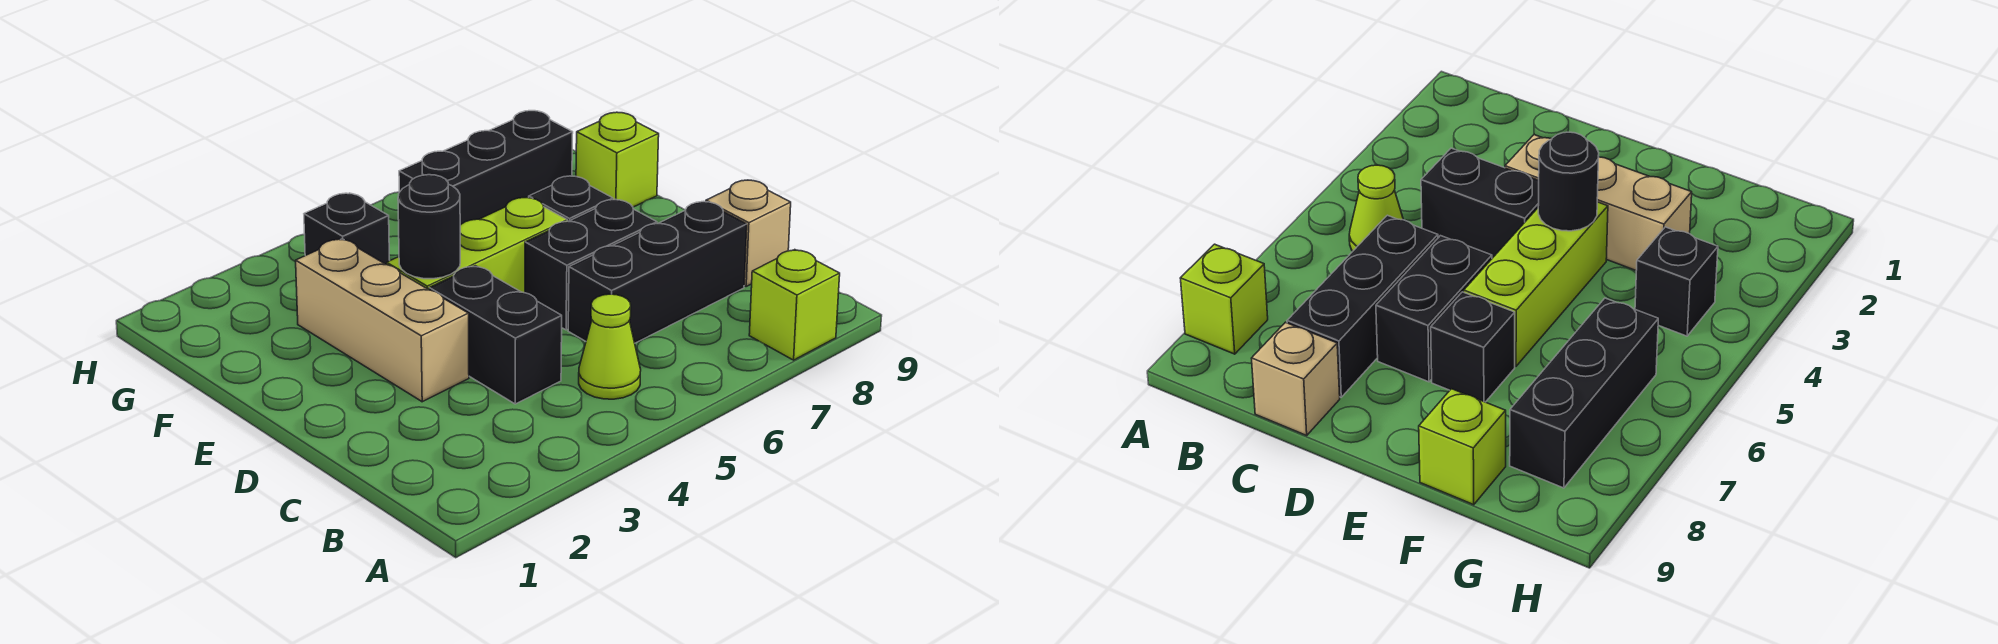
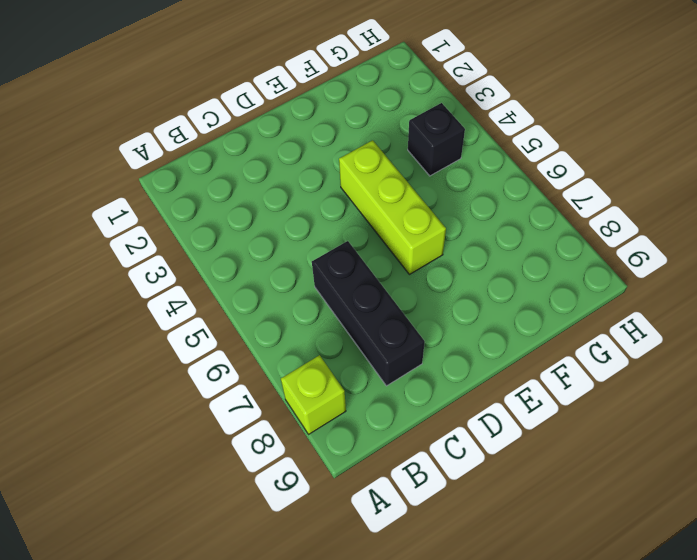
none -> lime cone B5 level 1
none -> black brick C4:D4 level 1
none -> tan brick C9 level 1

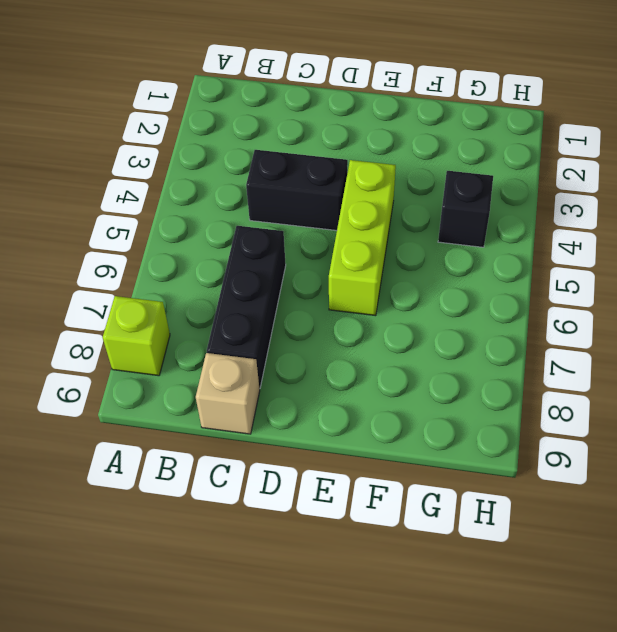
none -> lime cone B5 level 1
none -> tan brick D3:F3 level 1
none -> black brick D6:D7 level 1

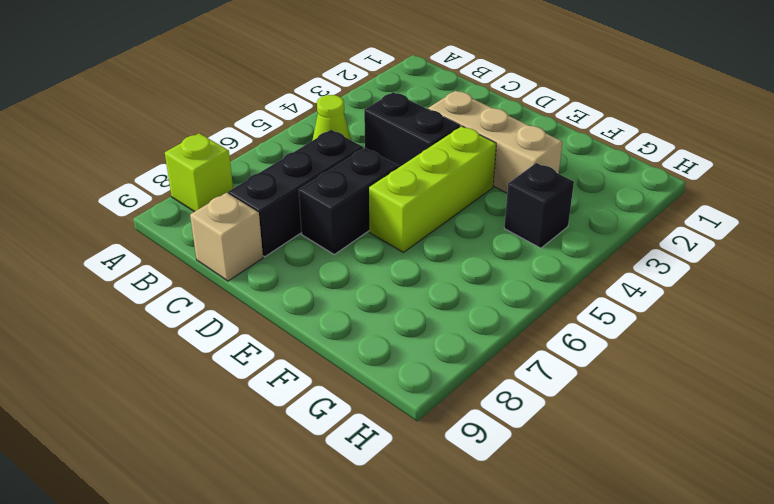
none -> black brick E7 level 1
none -> lime brick F9 level 1
none -> black brick G6:G8 level 1

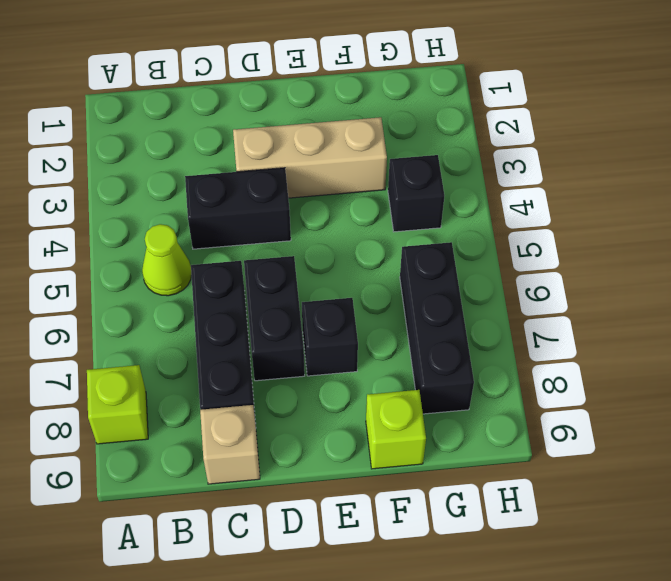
none -> lime brick E4:E6 level 1
none -> black round brick E4 level 2

